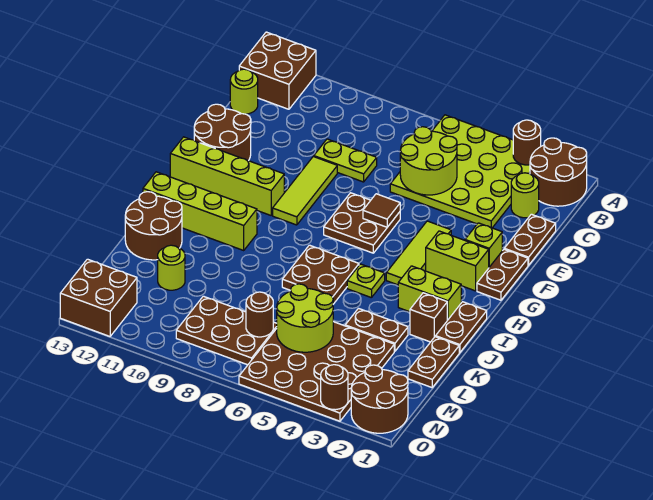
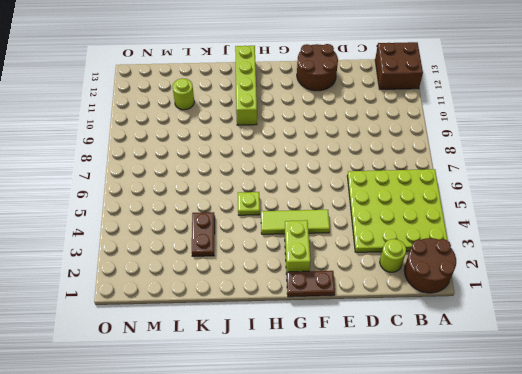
none -> lime round brick C13 level 1
none -> brown plate D1:E1 level 1
none -> lime plate D8:D9 level 1
none -> lime tile E9:G9 level 1

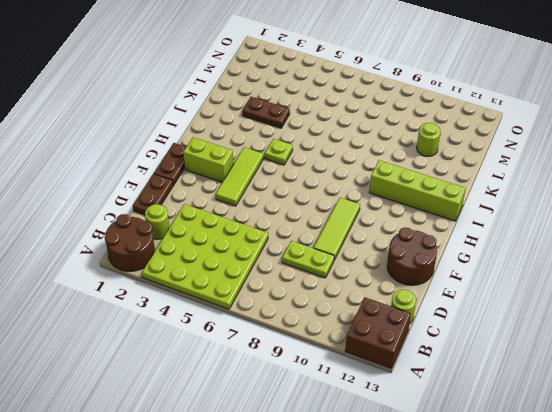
none -> lime brick F2 level 1
none -> brown plate F6:G7 level 1
none -> lime brick G10:G13 level 1
none -> brown plate I1:J1 level 1

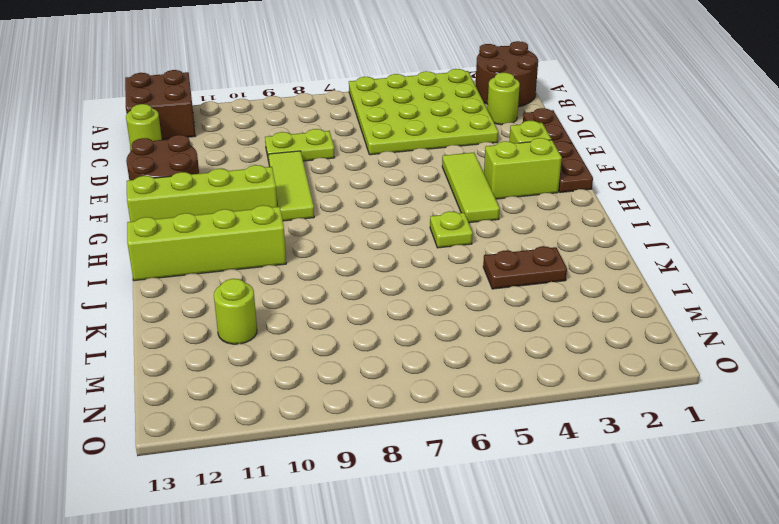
none -> brown plate F6:G7 level 1
none -> brown plate I1:J1 level 1
none -> lime brick I2:I3 level 1
none -> brown plate I6:J7 level 1

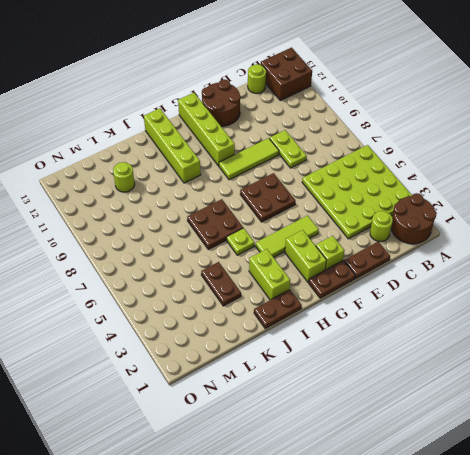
none -> brown brick J2 level 1
none -> brown round brick J12:K13 level 1
none -> brown plate K1:L1 level 1
none -> brown plate L3:O6 level 1

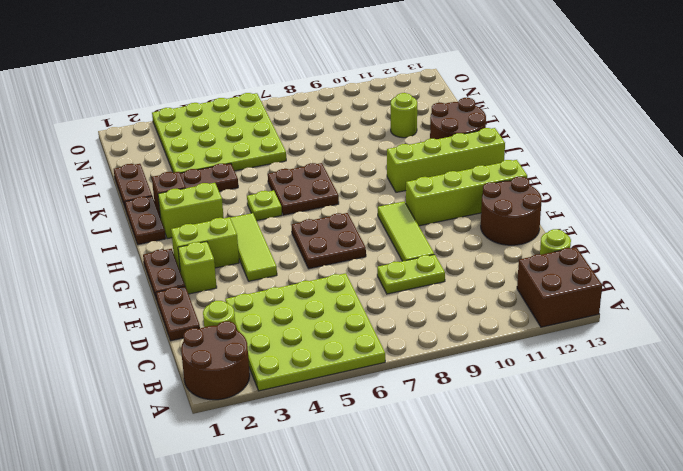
lime plate L3:O6 level 1 -> brown plate L3:O6 level 1
none -> brown plate M7:N9 level 1
none -> brown round brick N1:O2 level 1
none -> brown brick N12:O13 level 1
none -> brown round brick A3 level 2

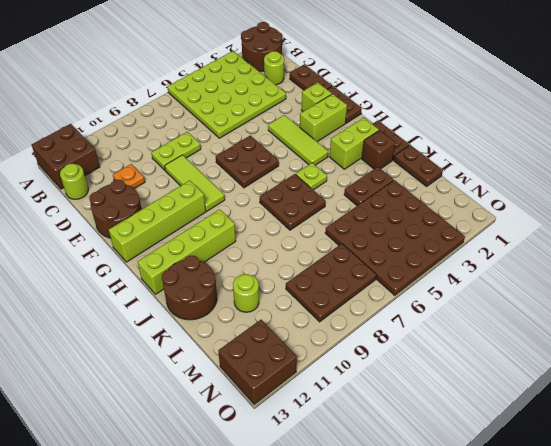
orange plate D11 level 1 -> none
none -> brown round brick N1:O2 level 1
none -> brown round brick A3 level 2
none -> lime round brick C5:D6 level 2
none -> brown tile F6 level 2

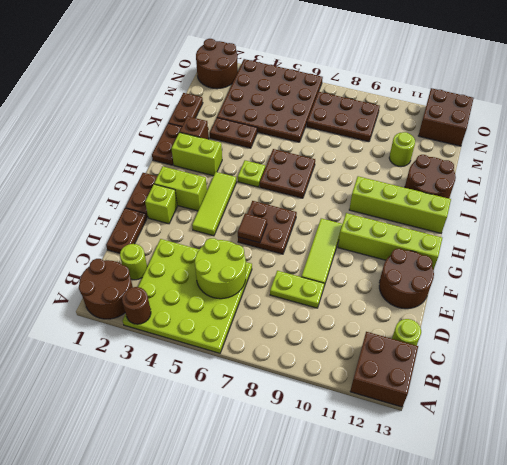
none -> lime round brick L5:M6 level 2
none -> brown round brick M7 level 2
none -> brown round brick O3 level 2

